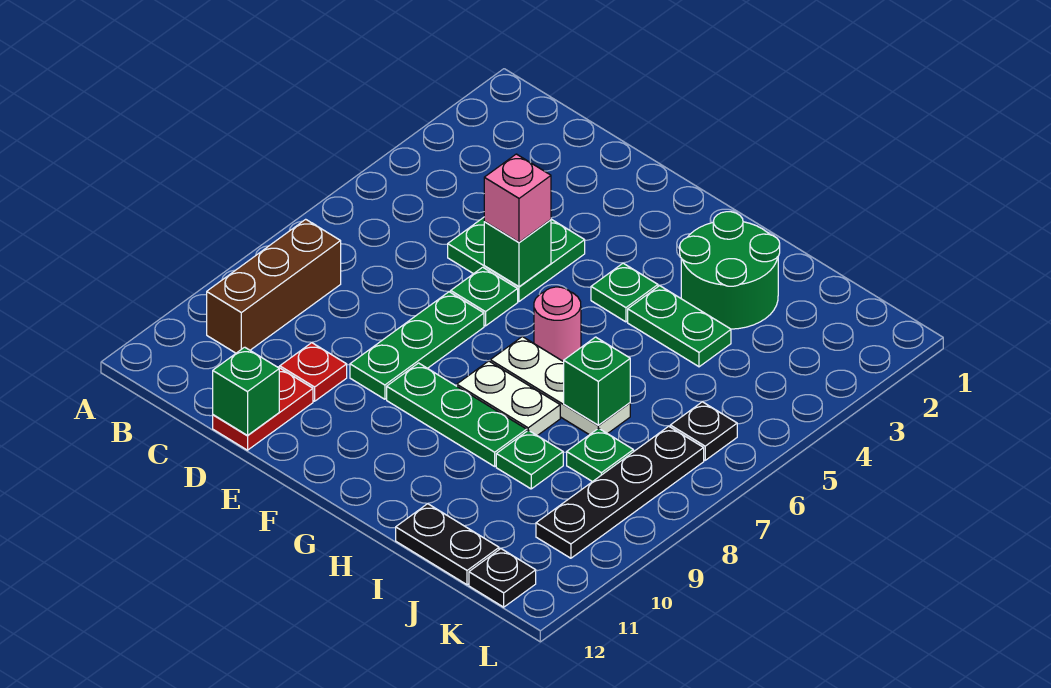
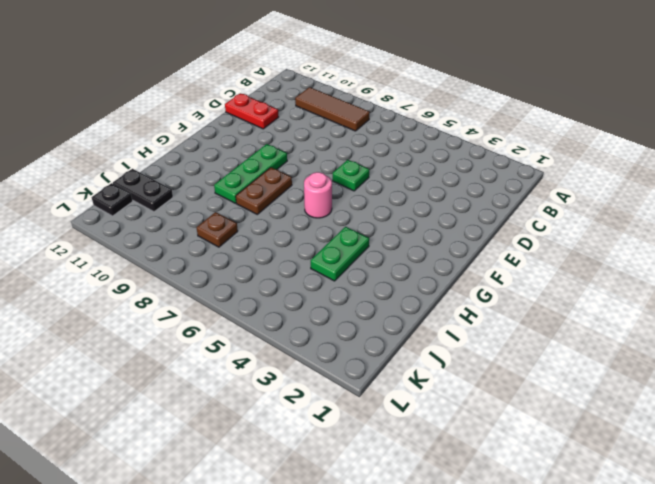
brown tile B8:B10 level 1 -> brown brick B8:B10 level 1
brown plate G8:H8 level 1 -> white plate G8:H8 level 1
brown plate J8 level 1 -> green plate J8 level 1
black plate J11:J12 level 1 -> black plate I12:J12 level 1
none -> green plate D4:E5 level 1
none -> red plate D10 level 1
none -> green plate E7:E9 level 1

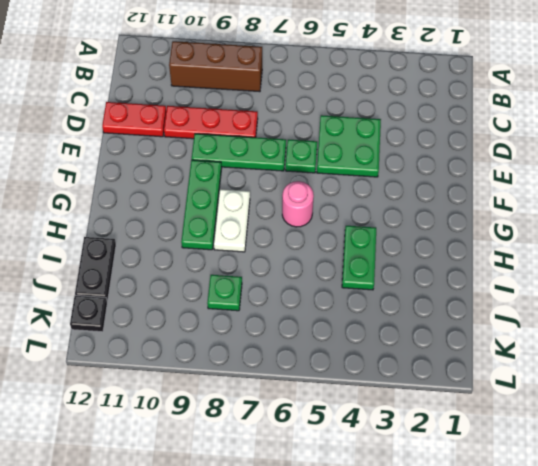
red plate D8:D10 level 1 -> red plate D10 level 1
none -> green plate G4 level 1
none -> white plate G7:I7 level 1
none -> green round brick H2:I3 level 1

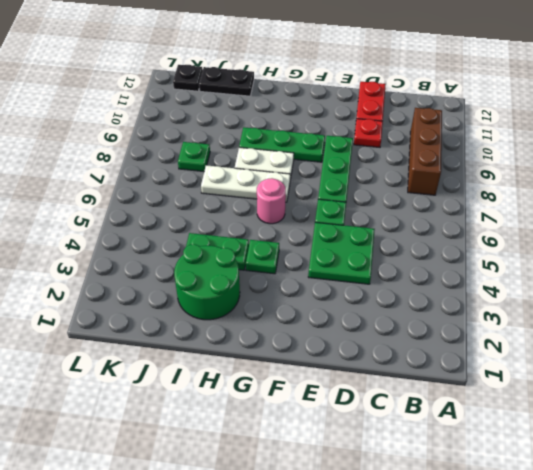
none -> green plate I9 level 1
none -> black plate K6 level 1
none -> black plate K7:K10 level 1

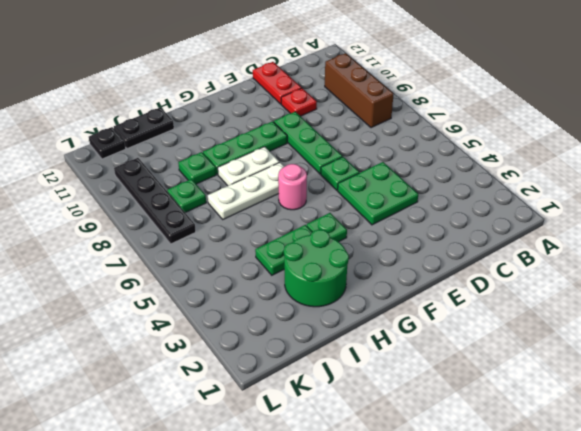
none -> black plate K6 level 1
none -> green brick D12 level 2
none -> green brick E5 level 2

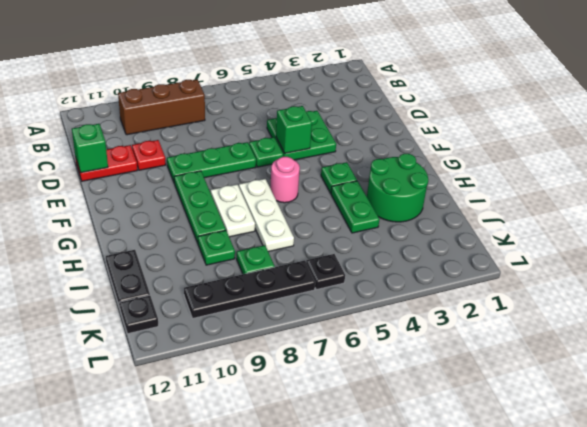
none -> green brick I7 level 2
none -> pink brick E5 level 3

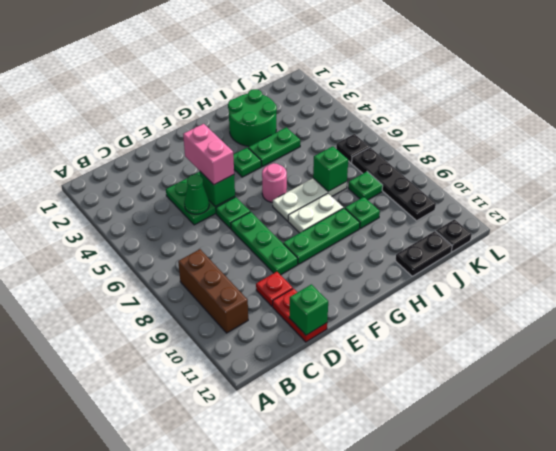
green cone D5 level 2 -> none
pink brick E4:E5 level 3 -> pink brick E5 level 3

